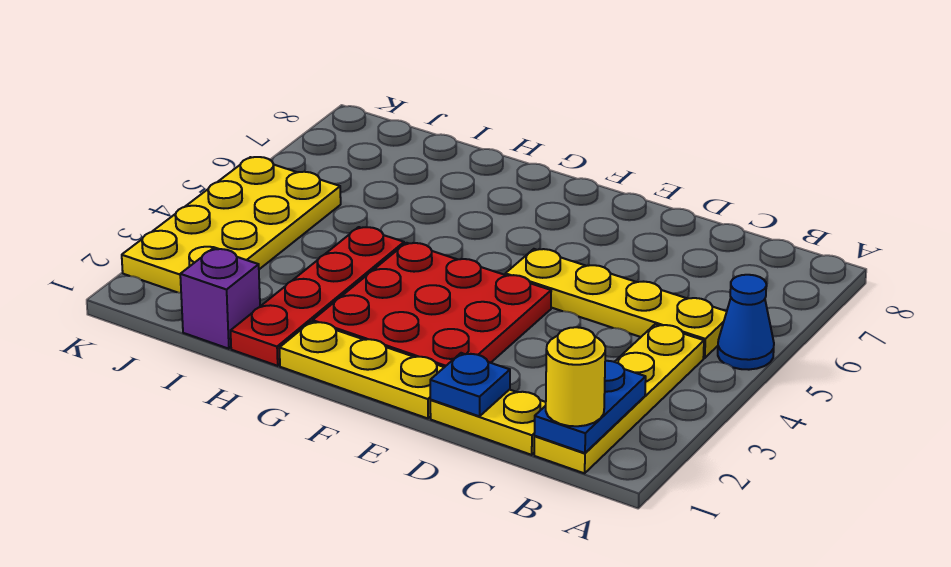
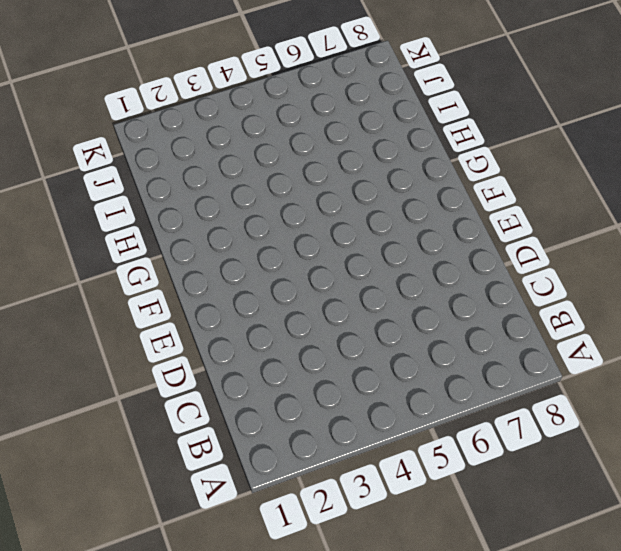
none -> blue cone A5 level 1
none -> yellow plate B1:B4 level 1
none -> yellow plate B5:E5 level 1

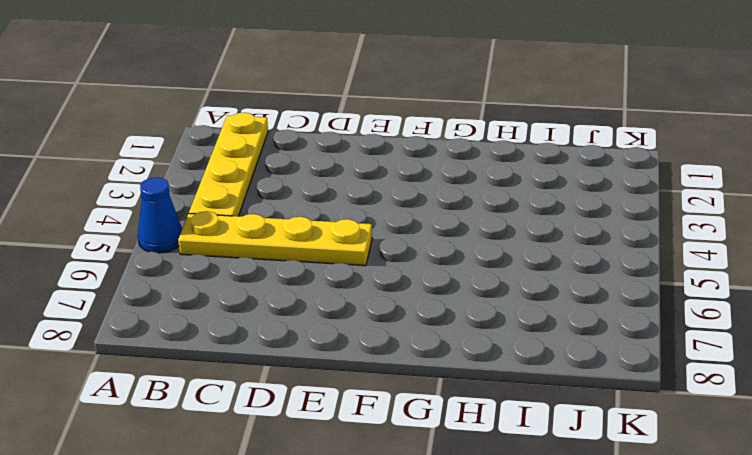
none -> yellow plate C1:D1 level 1
none -> yellow plate E1:G1 level 1
none -> red plate E2:G4 level 1

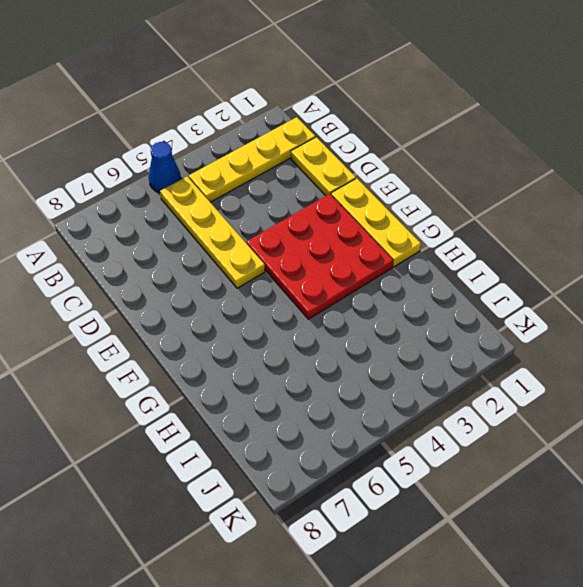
none -> red plate H1:H4 level 1
none -> purple brick I1 level 1
none -> yellow plate J2:K5 level 1

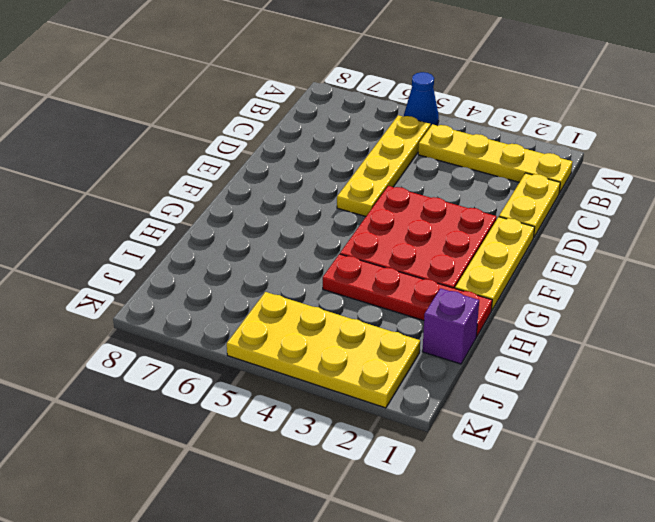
none -> blue plate B1:B2 level 2
none -> blue plate D1 level 2
none -> yellow round brick B1 level 3

